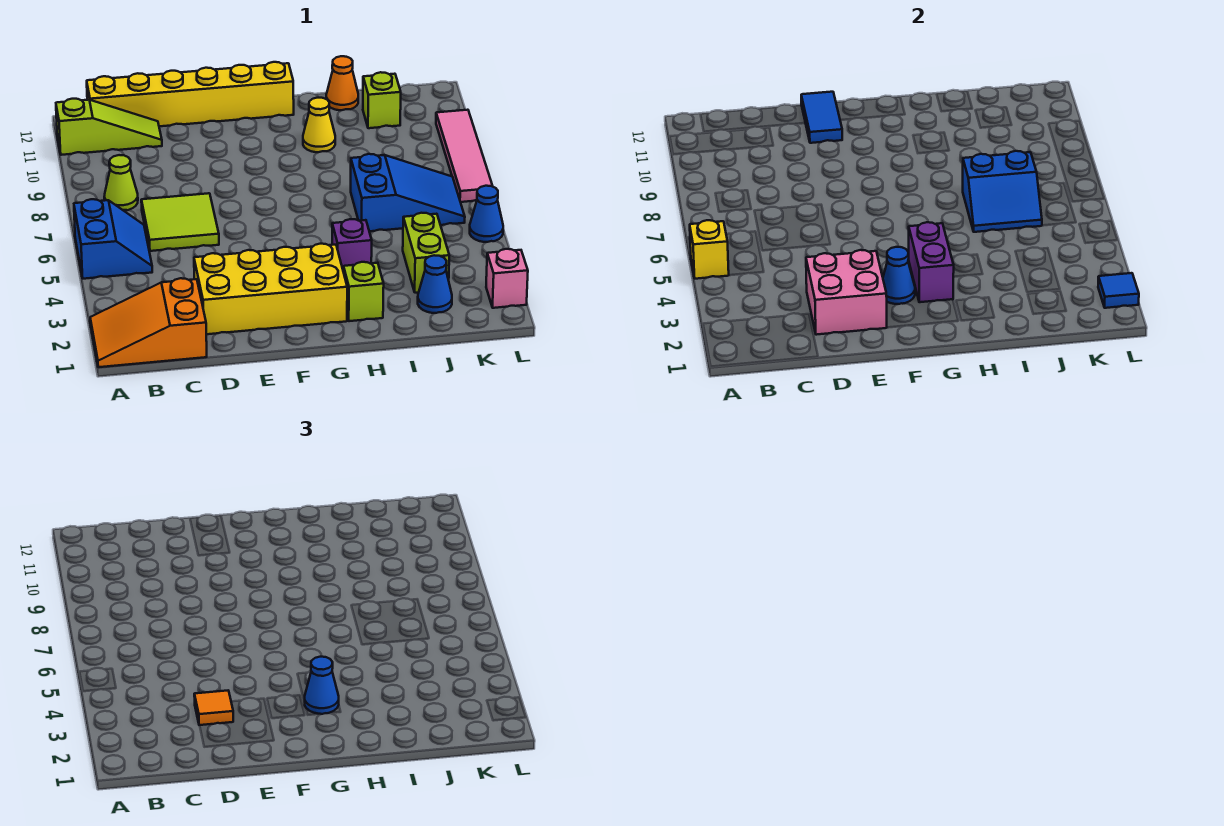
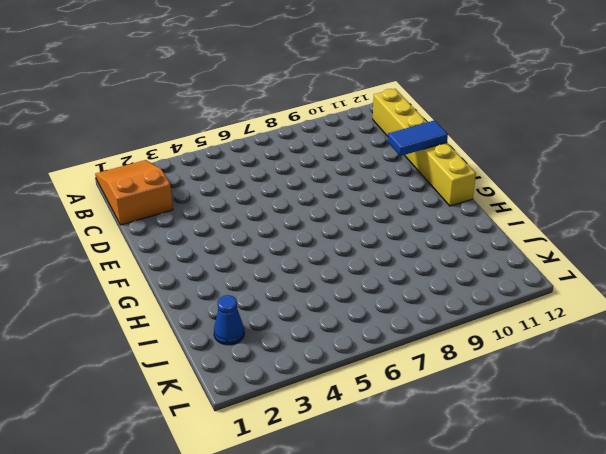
none -> blue slope A5:B6 level 1 top A
none -> lime slope A11:C11 level 1 top A
none -> lime cone B8 level 1

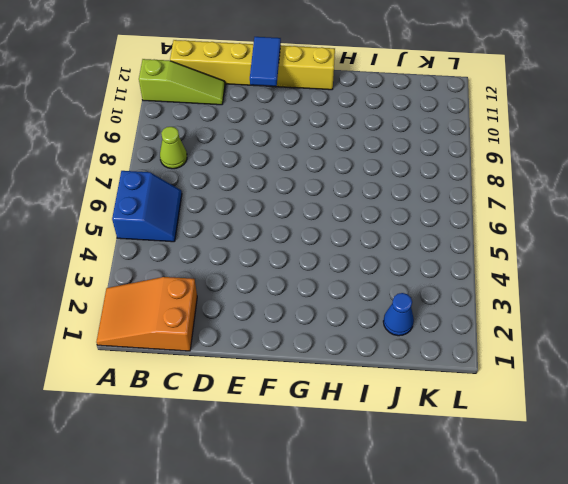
none -> lime tile C6:D7 level 1
none -> yellow brick D2:G3 level 1
none -> lime brick H2 level 1

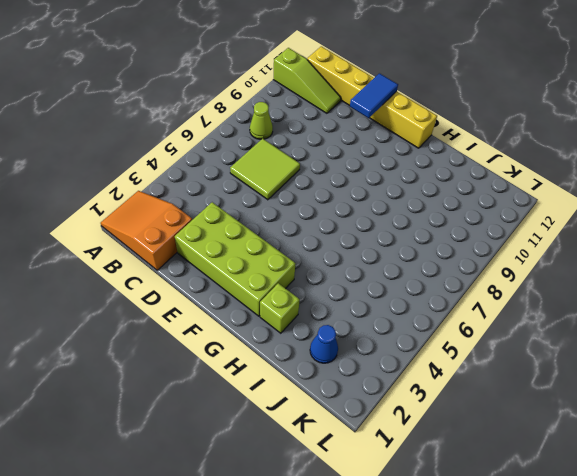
lime brick D2:G3 level 1 -> yellow brick D2:G3 level 1
none -> blue slope A5:B6 level 1 top A
none -> purple brick H4 level 1
none -> yellow cone H10 level 1

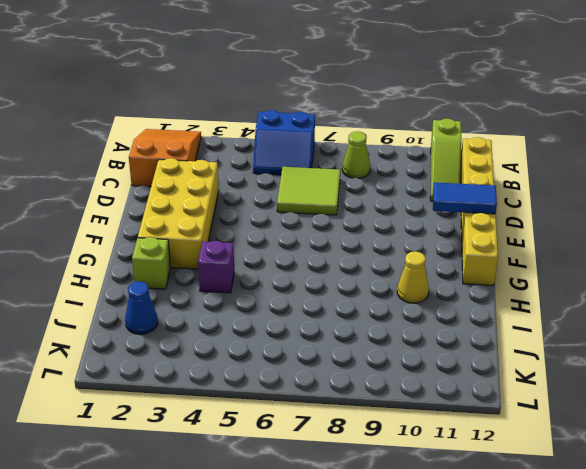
none -> blue slope I6:K7 level 1 top I
none -> orange cone I12 level 1
none -> lime brick J3:J4 level 1

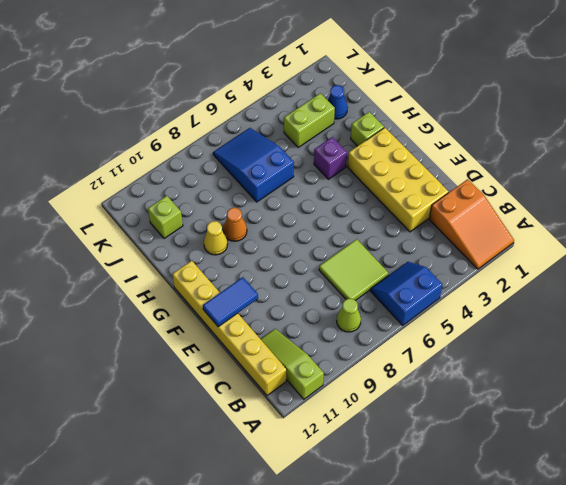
orange cone H9 level 1 -> orange cone I12 level 1
none -> pink brick L2 level 1
none -> blue cone L5 level 1
none -> pink tile L7:L10 level 1

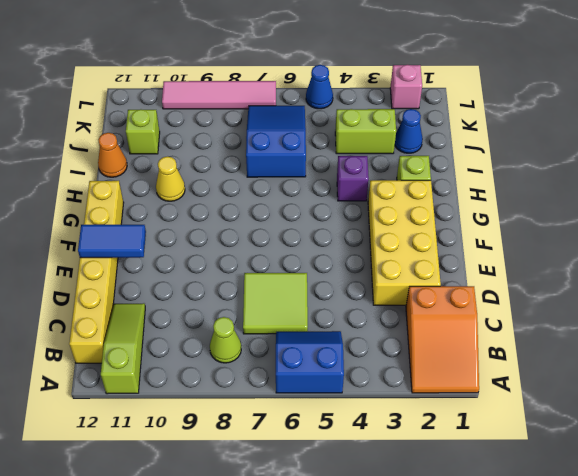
none -> yellow brick A5 level 2
none -> pink brick D2:E3 level 2
none -> blue cone F3 level 2

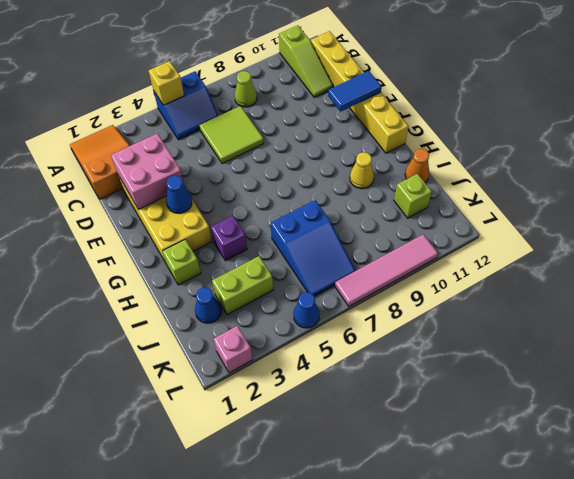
none -> purple brick G3:G4 level 2
none -> blue slope I6:J7 level 2 top 7
none -> blue tile L2 level 2

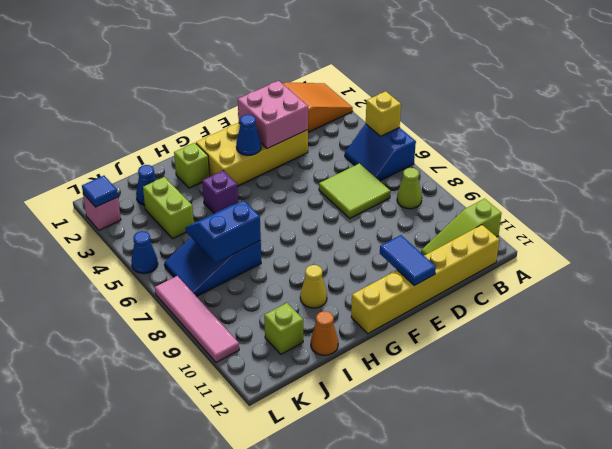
none -> purple brick G3:G4 level 2
none -> orange tile D3 level 3
none -> blue cone G3 level 3

